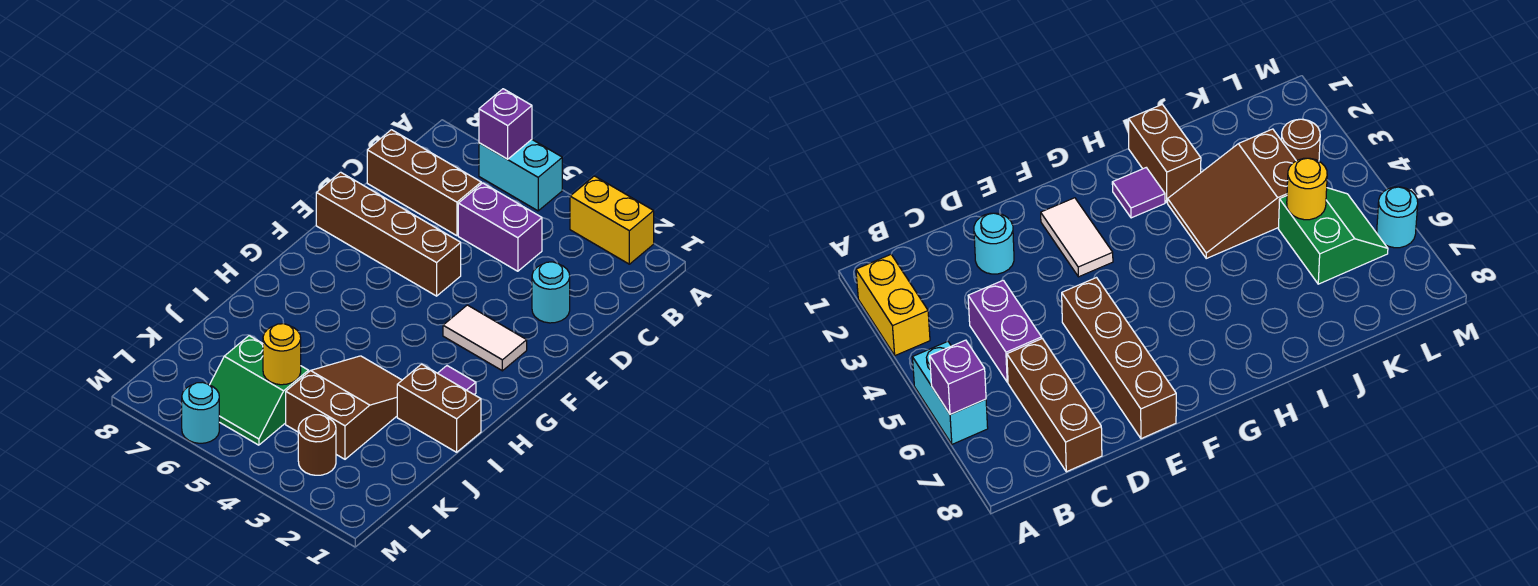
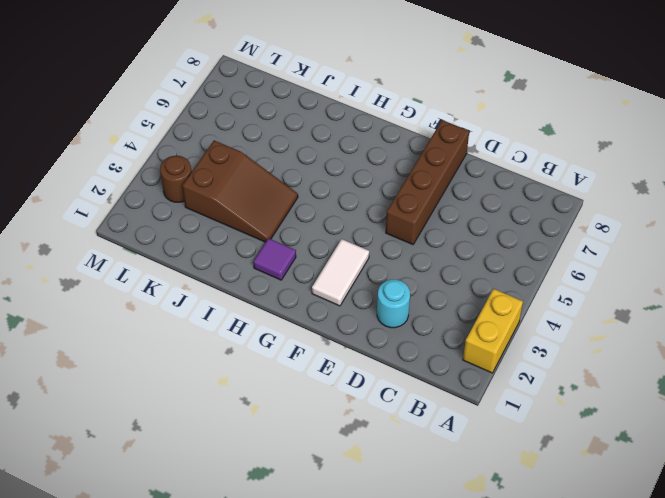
none -> cyan brick A5:A6 level 1
none -> purple brick C4:C5 level 1
none -> brown brick C6:C8 level 1

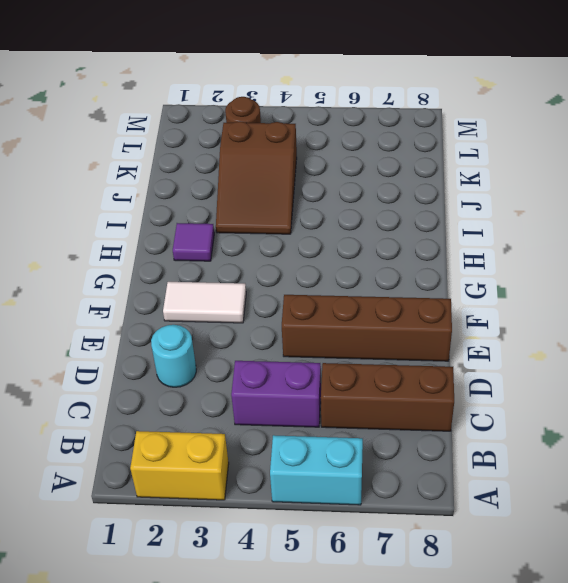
none -> brown brick I1:I2 level 1
none -> green slope K5:L6 level 1 top K
none -> cyan round brick M6 level 1

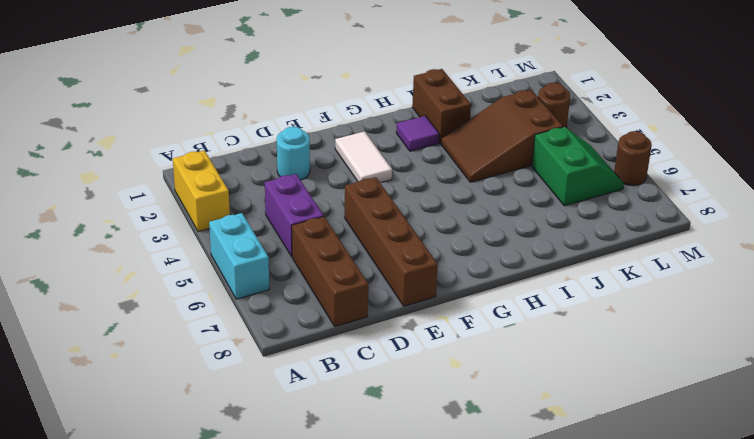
brown round brick M6 level 1 -> cyan round brick M6 level 1
none -> purple brick A6 level 2
none -> yellow round brick K5 level 2

